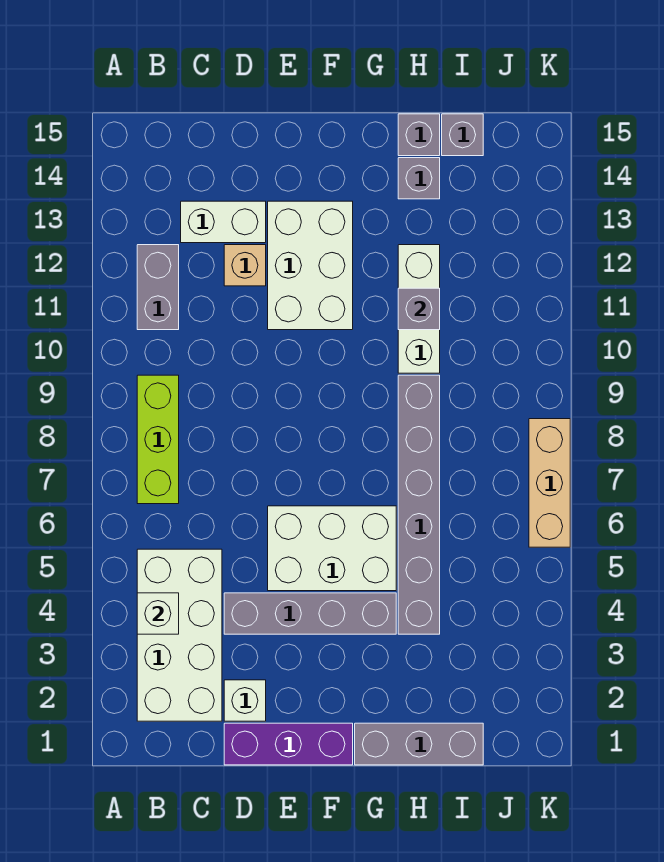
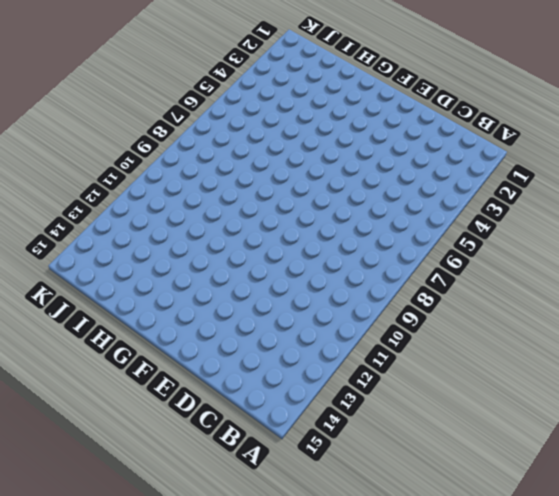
none -> white brick B2:C5 level 1
none -> lime brick B7:B9 level 1
none -> grey brick B11:B12 level 1

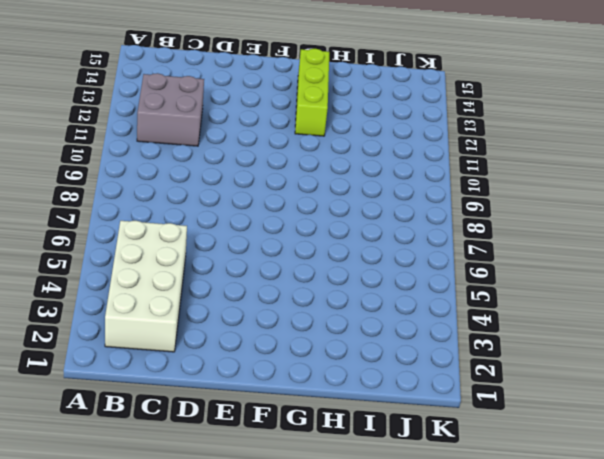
grey brick B11:C12 level 1 -> grey brick B11:B12 level 1
lime brick G12:G14 level 1 -> lime brick B7:B9 level 1
none -> white brick C13:D13 level 1
none -> purple brick D1:F1 level 1
none -> white brick D2 level 1

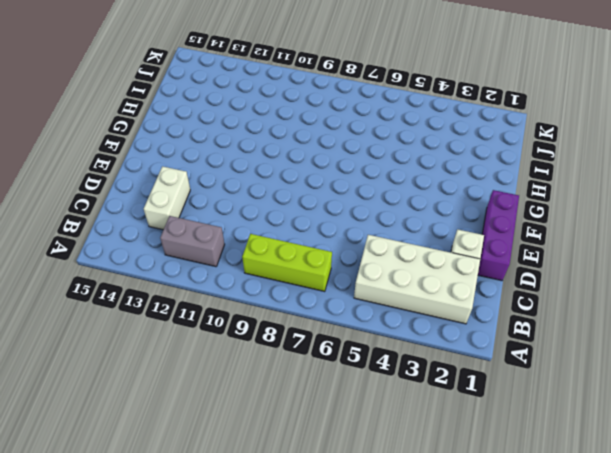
none -> grey brick D4:G4 level 1
none -> tan brick D12 level 1
none -> white brick E5:G6 level 1

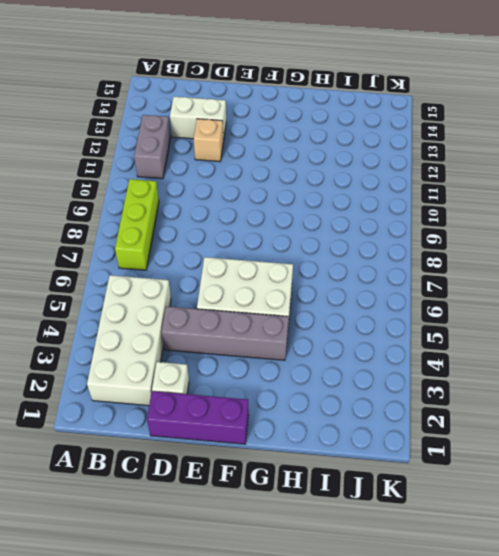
none -> white brick E11:F13 level 1
none -> grey brick G1:I1 level 1
none -> grey brick H4:H9 level 1

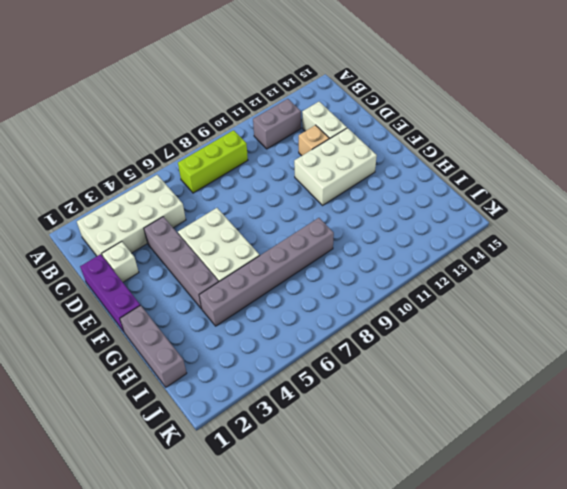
none -> white brick H10:H12 level 1
none -> grey brick H14 level 1
none -> grey brick H15 level 1

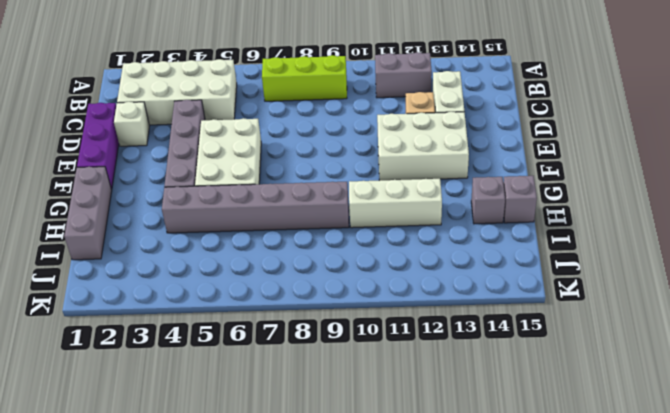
none -> grey brick I15 level 1
none -> tan brick K6:K8 level 1
none -> white brick B4 level 2

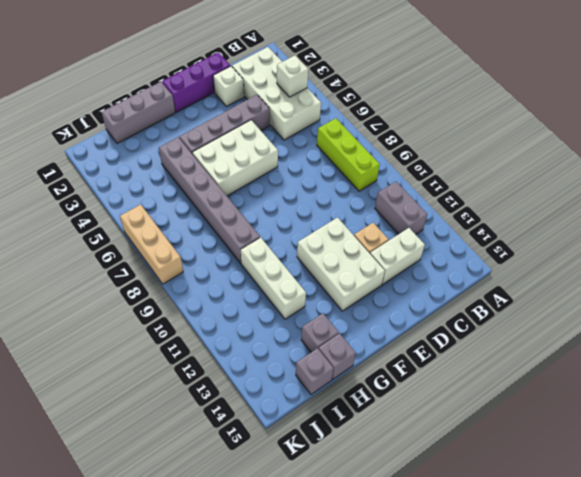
none -> grey brick H11 level 2

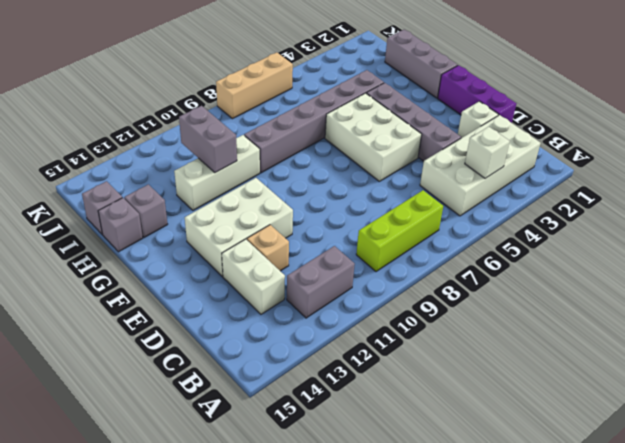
grey brick H11:I11 level 2 -> grey brick H11 level 2

